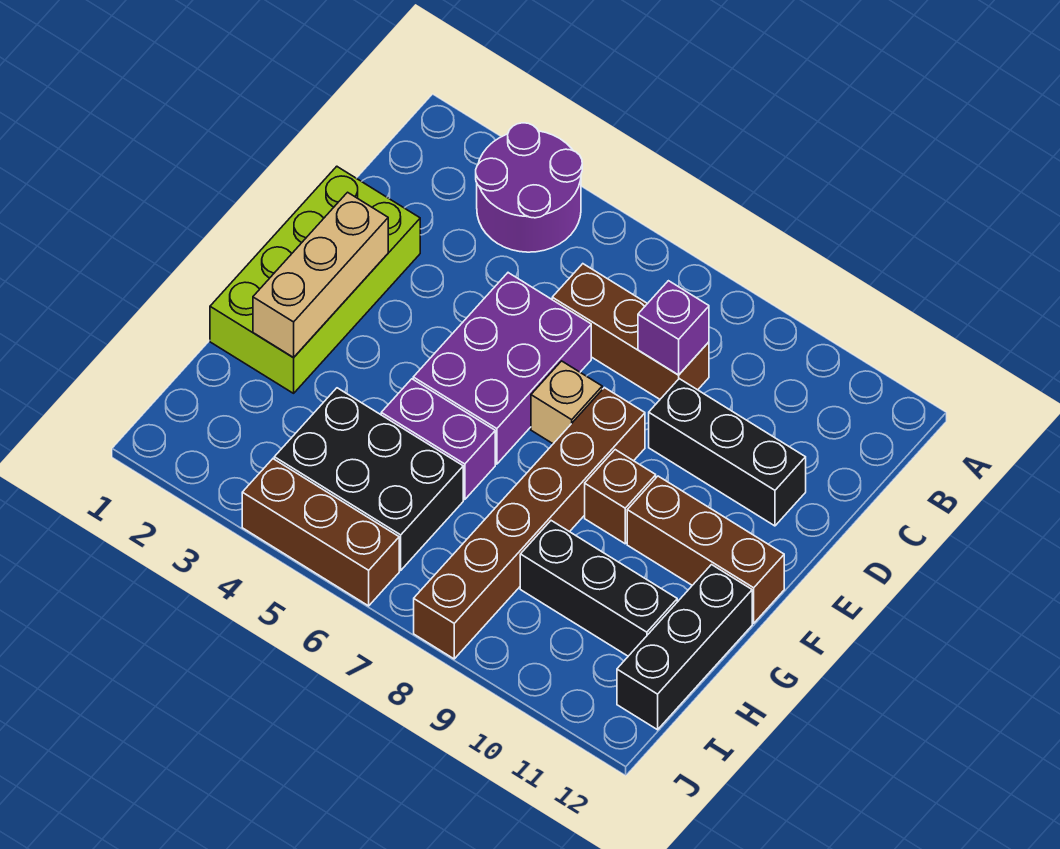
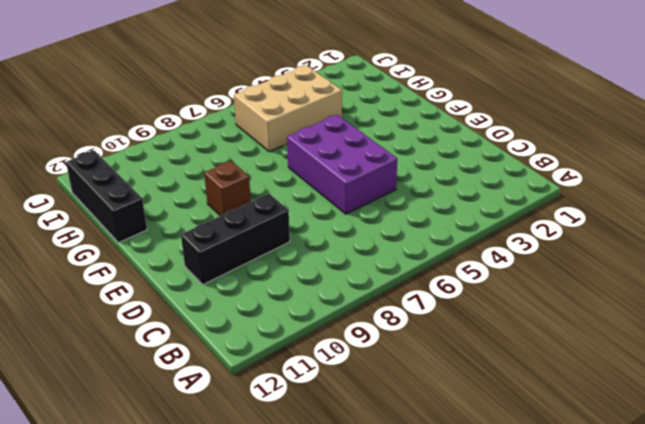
tan brick H4:I6 level 1 -> black brick H4:I6 level 1
none -> purple round brick A3:B4 level 1
none -> brown brick C6:C8 level 1
none -> lime brick D1:G2 level 1

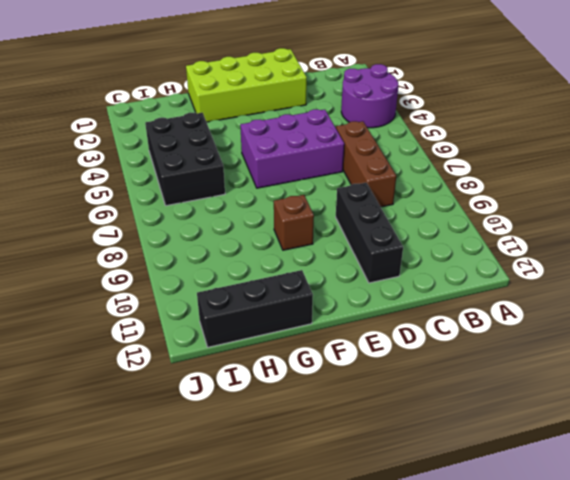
none -> tan brick E7 level 1
none -> brown brick E8:J8 level 1
none -> brown brick F10:F12 level 1

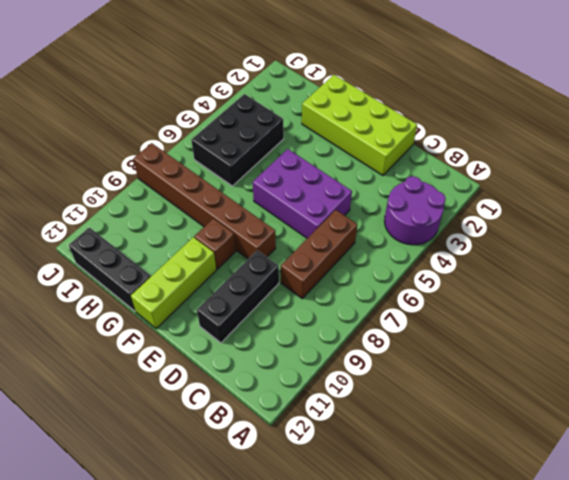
lime brick F10:F12 level 1 -> brown brick F10:F12 level 1
none -> tan brick E7 level 1
none -> purple brick G5:G6 level 1
none -> black brick H9:H11 level 1

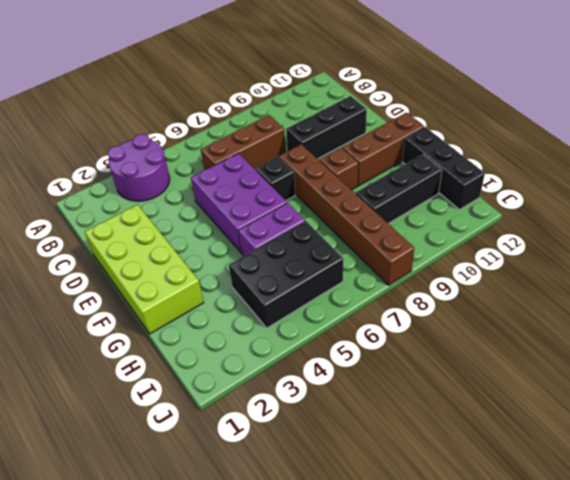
black brick E7 level 1 -> tan brick E7 level 1
none -> brown brick J4:J6 level 1
none -> purple brick C8 level 2
none -> tan brick E2:G2 level 2

